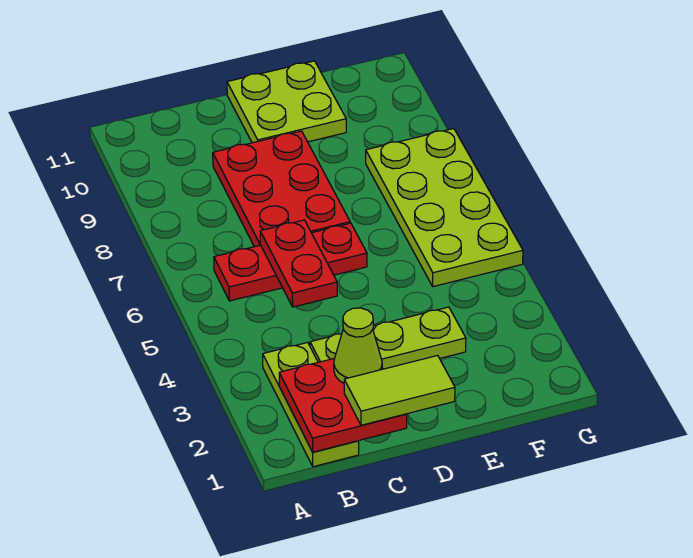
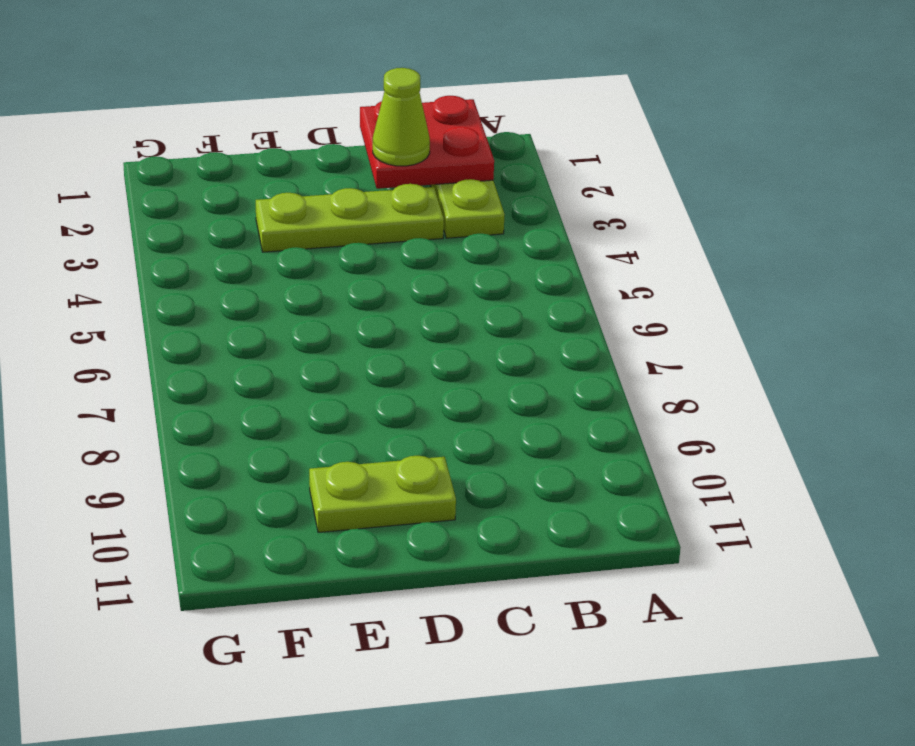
lime plate D10:E10 level 1 -> lime plate D10:E11 level 1
none -> red plate B6:D6 level 1
none -> red plate C7:D9 level 1

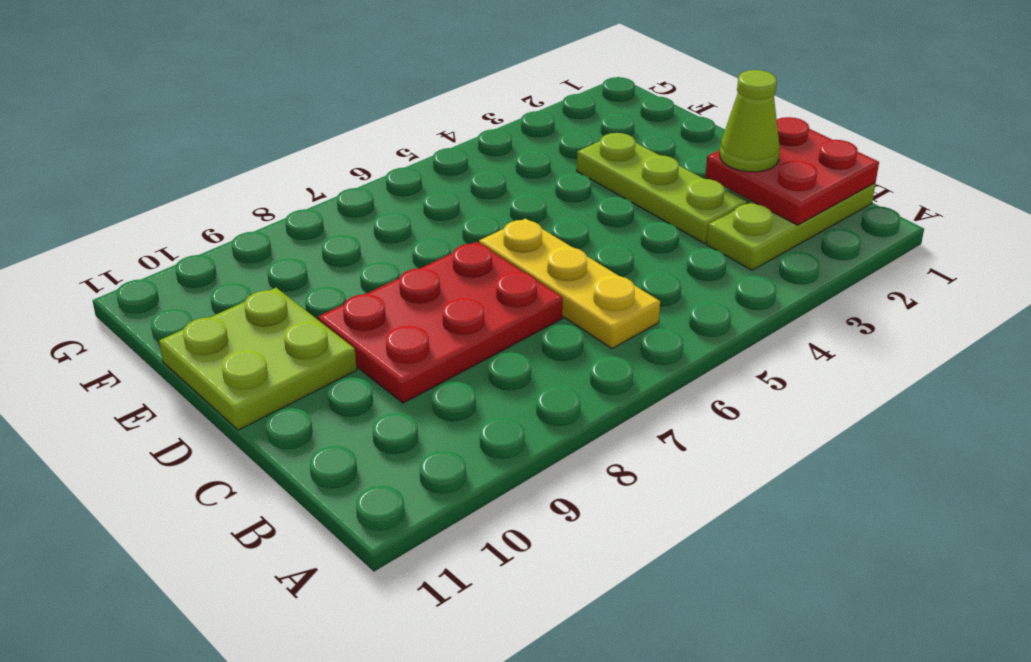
yellow plate B6:D6 level 1 -> red plate B6:D6 level 1
none -> lime plate F5:G8 level 1
none -> red plate C5:C6 level 2

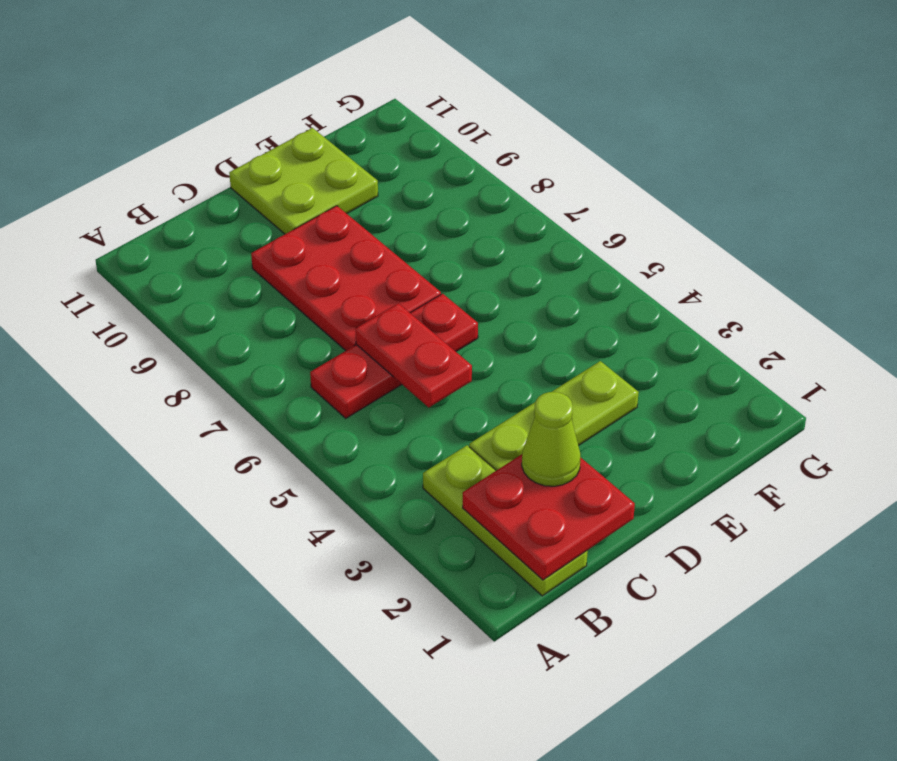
none -> lime plate F5:G8 level 1
none -> lime tile C1:D1 level 3

